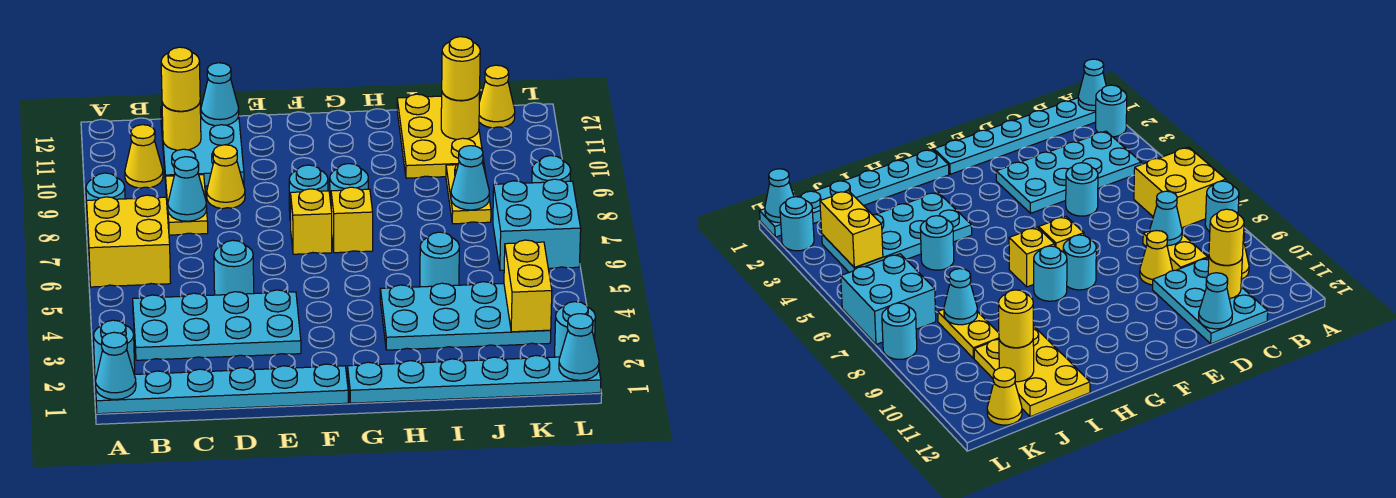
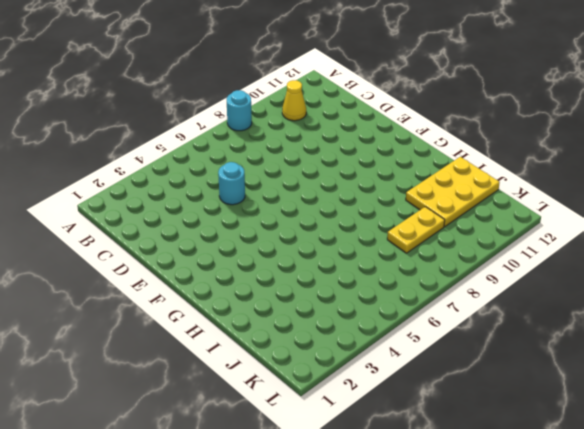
none -> cyan plate A1:F1 level 1
none -> cyan round brick A2 level 1
none -> yellow brick A6:B7 level 1
none -> cyan plate B3:E4 level 1

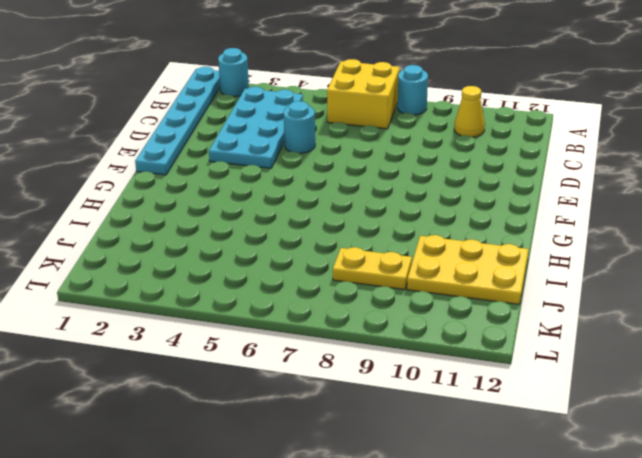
none -> yellow plate C8:C9 level 1
none -> cyan plate C10:D12 level 1
none -> yellow cone D9 level 1
none -> yellow brick F7 level 1

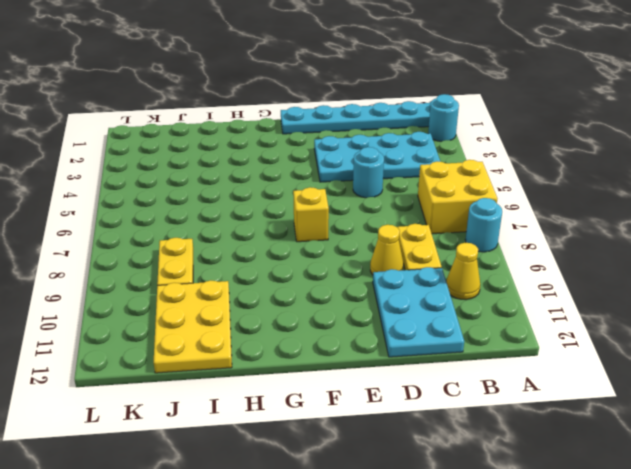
none -> cyan round brick F8 level 1
none -> cyan plate G1:L1 level 1
none -> yellow brick G7 level 1
none -> cyan round brick G8 level 1

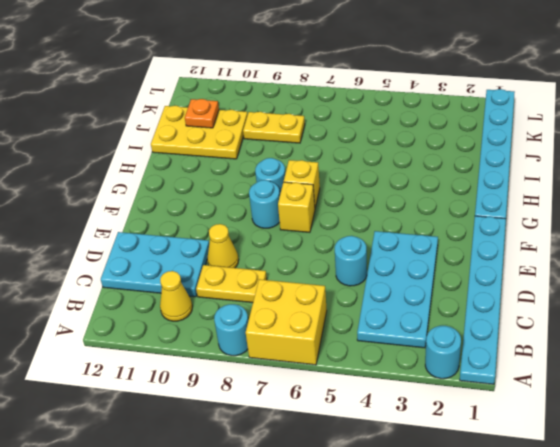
orange plate J11 level 2 -> yellow round brick J11 level 2
none -> cyan plate H3:K4 level 1
none -> cyan round brick I5 level 1
none -> cyan brick K6:L7 level 1
none -> yellow cone K12 level 1

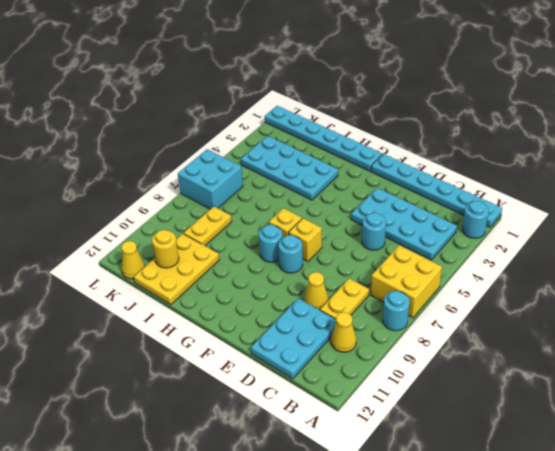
none -> cyan round brick I5 level 1
none -> cyan round brick L2 level 1
none -> cyan round brick L8 level 1
none -> cyan cone A1 level 2

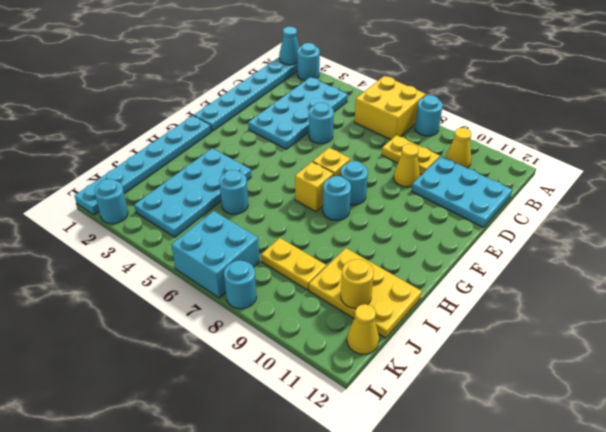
none -> cyan cone C8 level 2
none -> yellow round brick C11 level 2
none -> cyan cone D12 level 2
none -> cyan cone J8 level 2

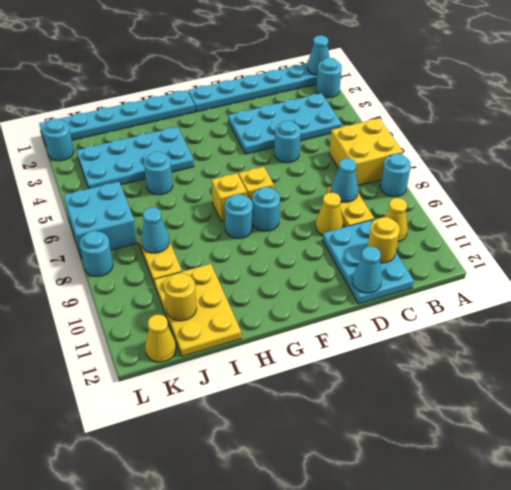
none -> yellow brick K3:K4 level 2
none -> cyan cone L1 level 2
none -> yellow round brick C11 level 3
none -> yellow round brick J11 level 3

